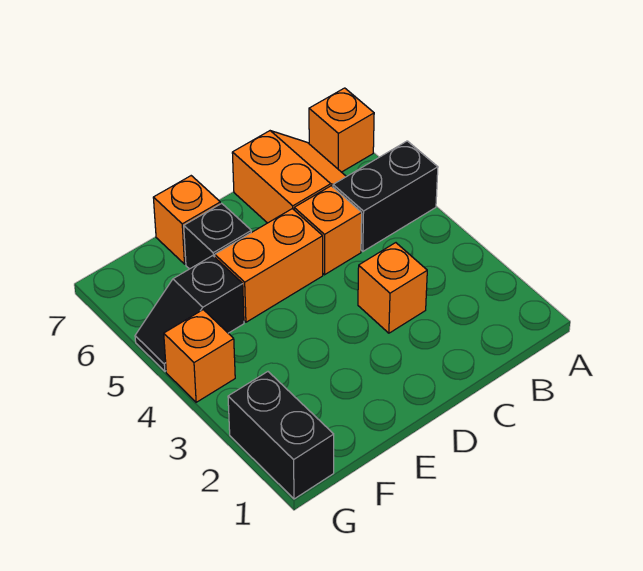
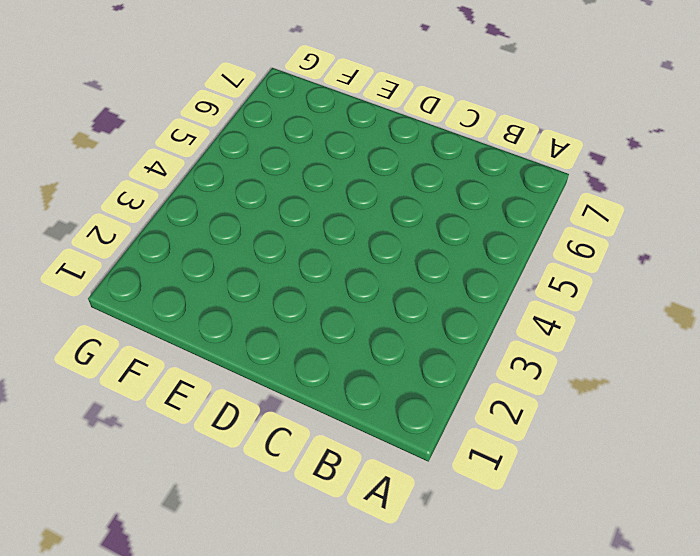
none -> black brick A5:B5 level 1
none -> orange brick A7 level 1

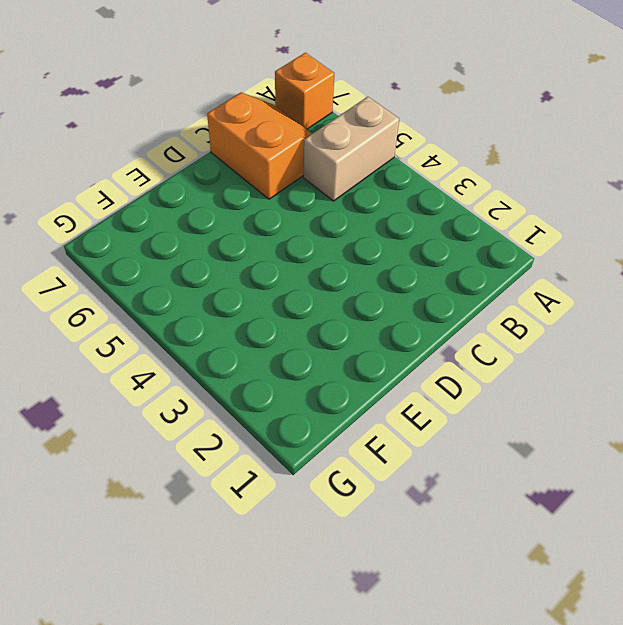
tan brick A5:B5 level 1 -> black brick A5:B5 level 1
none -> orange brick C3 level 1
none -> orange brick C5 level 1

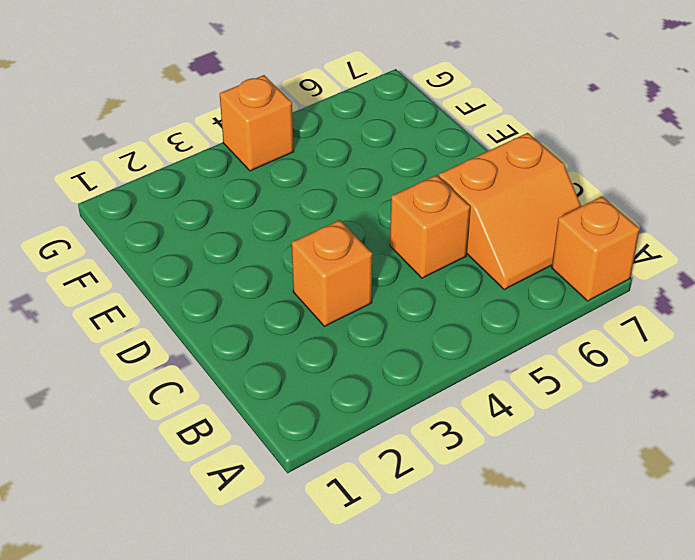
none -> black brick A5:B5 level 1
none -> orange brick D5:E5 level 1

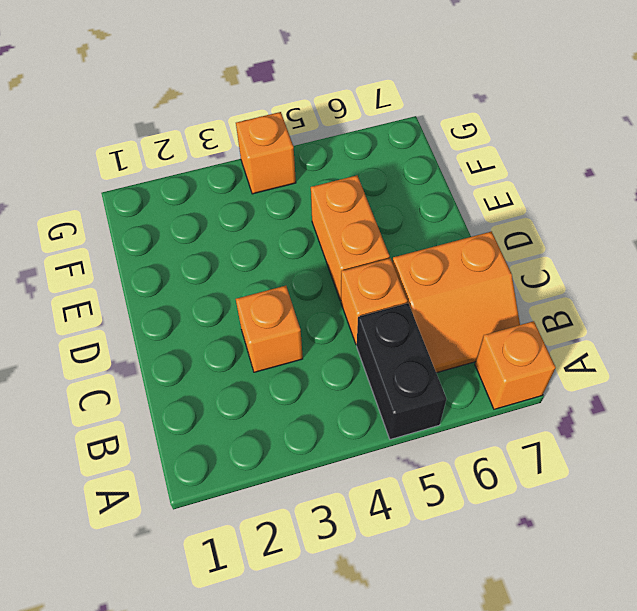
none -> black brick E6 level 1
none -> orange brick E7 level 1

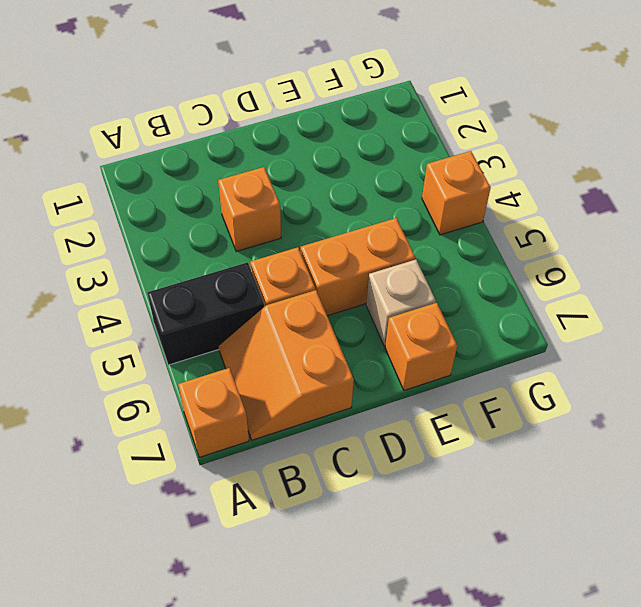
tan brick E6 level 1 -> black brick E6 level 1
none -> black slope F5:G5 level 1 top F
none -> black brick G1:G2 level 1

